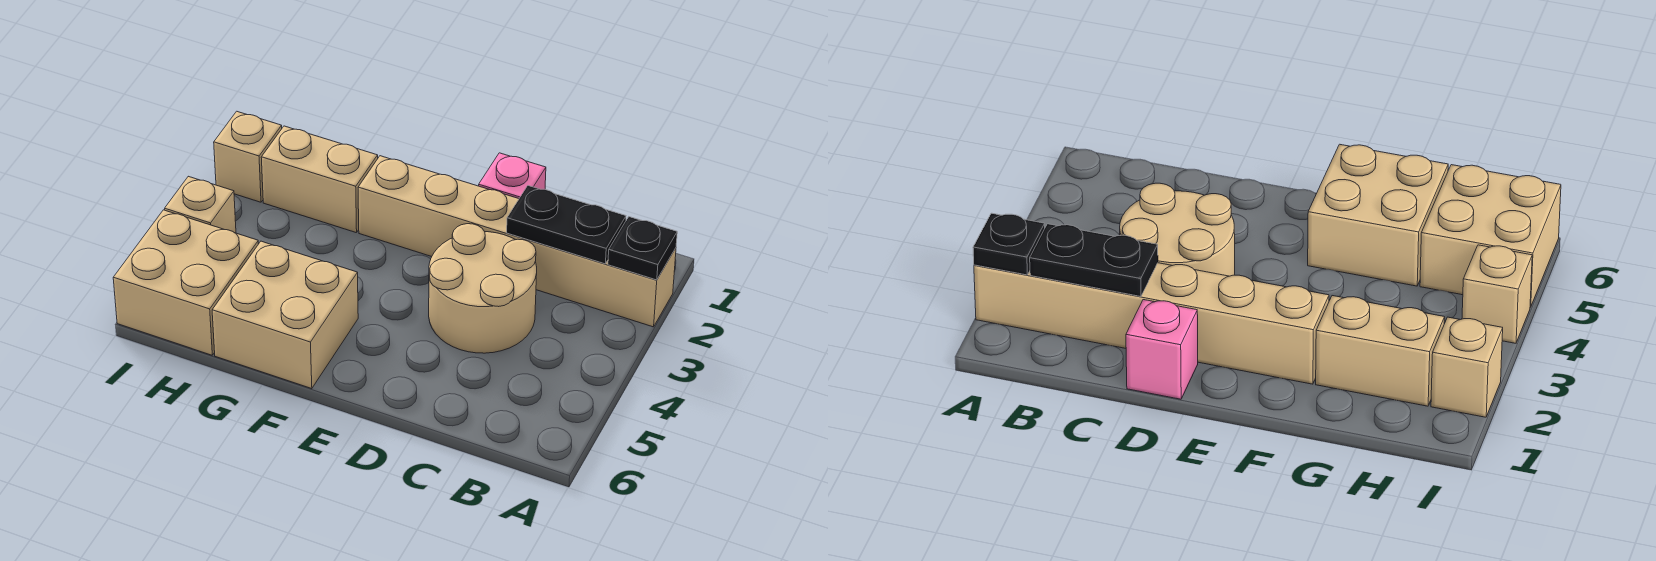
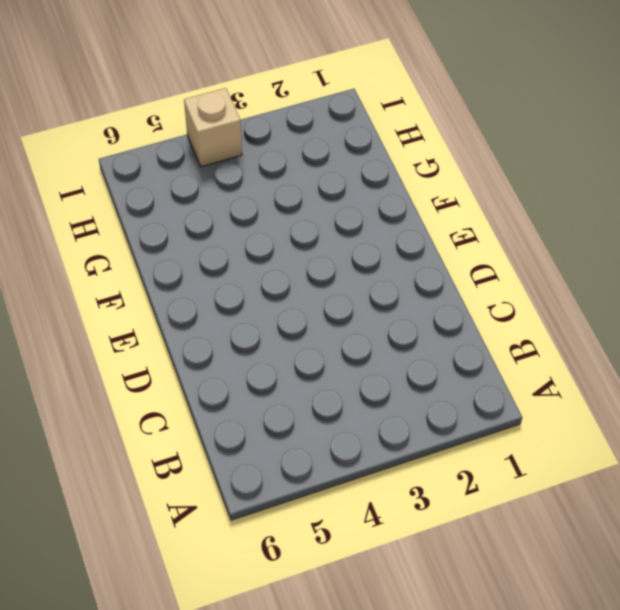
none -> tan brick A2:F2 level 1
none -> tan round brick C3:D4 level 1

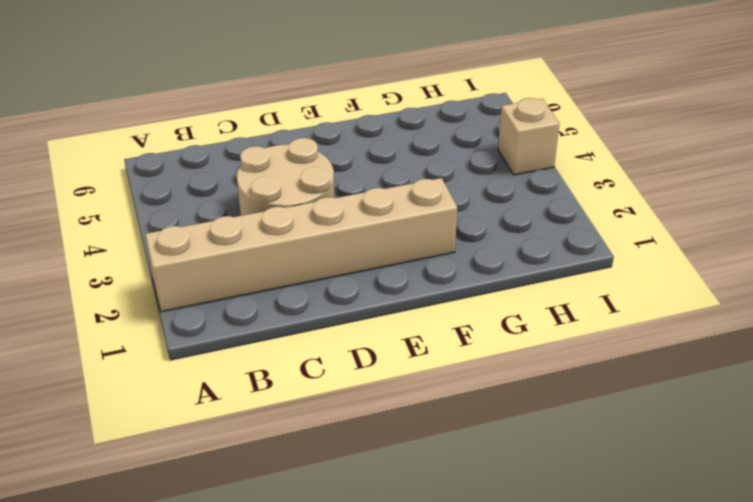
none -> pink brick D1 level 1
none -> tan brick F5:G6 level 1

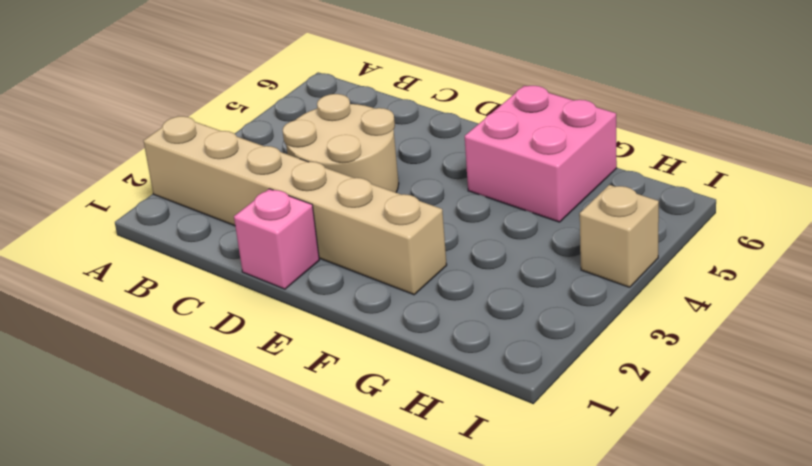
pink brick F5:G6 level 1 -> tan brick F5:G6 level 1
none -> tan brick G2:H2 level 1
none -> tan brick H5:I6 level 1

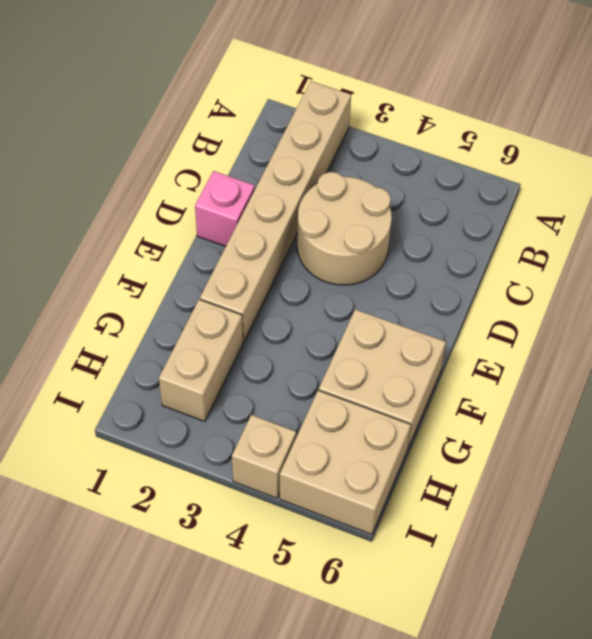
none -> tan brick I2 level 1
none -> black plate A2 level 2

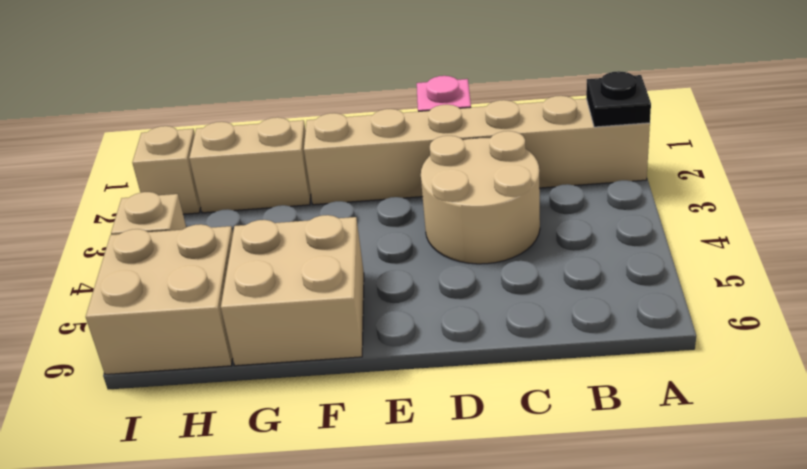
none -> black plate B2:C2 level 2

